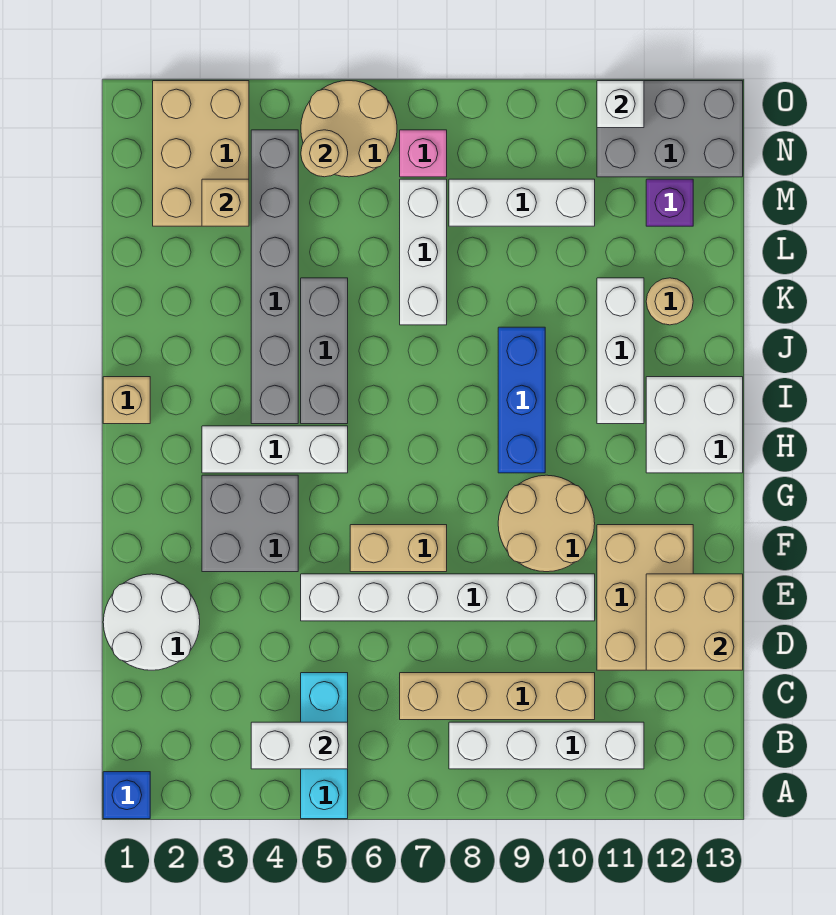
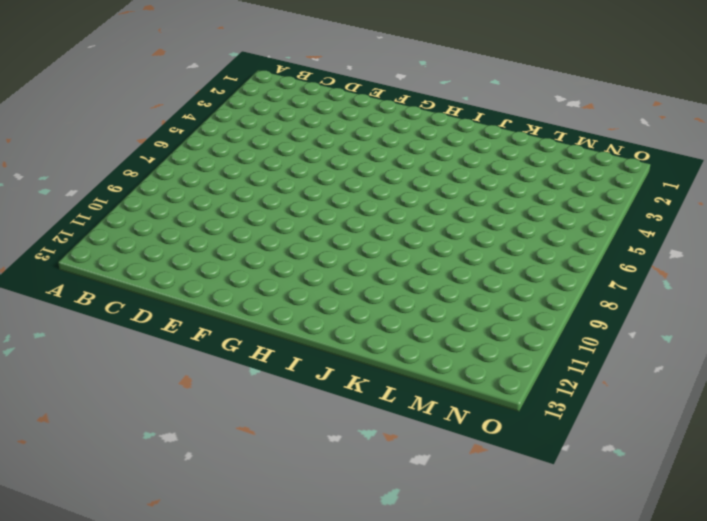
none -> blue brick A1 level 1
none -> cyan brick A5:C5 level 1
none -> white brick B8:B11 level 1
none -> tan brick C7:C10 level 1

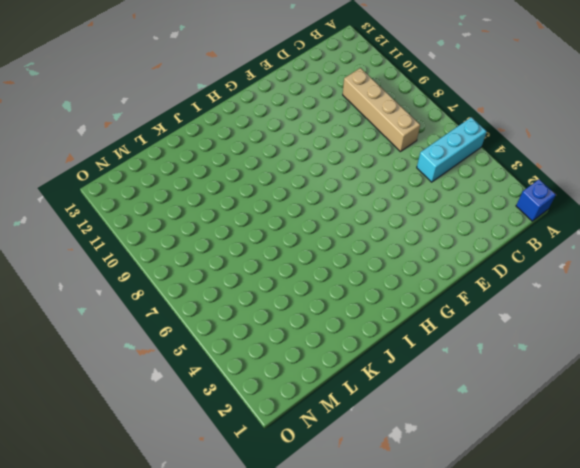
none -> white brick B8:B11 level 1
none -> white round brick D1:E2 level 1
none -> tan brick D11:F12 level 1
none -> white brick E5:E10 level 1

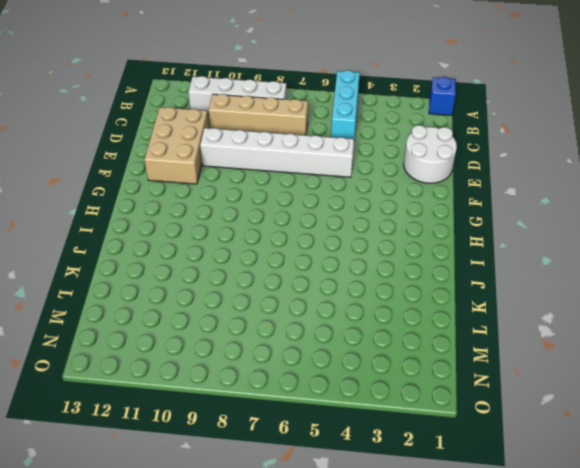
none -> grey brick F3:G4 level 1
none -> tan brick F6:F7 level 1
none -> tan round brick F9:G10 level 1
none -> white brick H3:H5 level 1

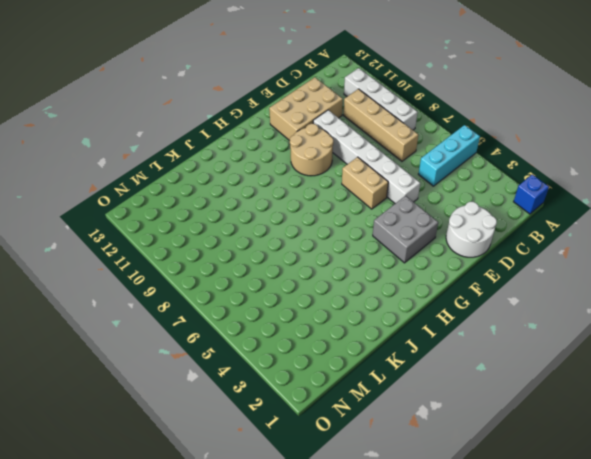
none -> white brick H3:H5 level 1
none -> blue brick H9:J9 level 1
none -> white brick H12:I13 level 1
none -> tan brick I1 level 1

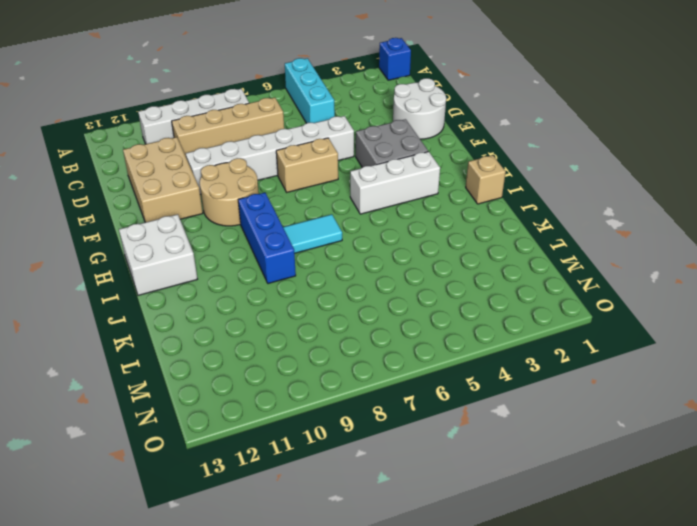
cyan tile I7:I8 level 1 -> none
none -> grey brick I4:N4 level 1
none -> grey brick I5:K5 level 1
none -> white brick I11:K11 level 1
none -> white brick K7:M7 level 1

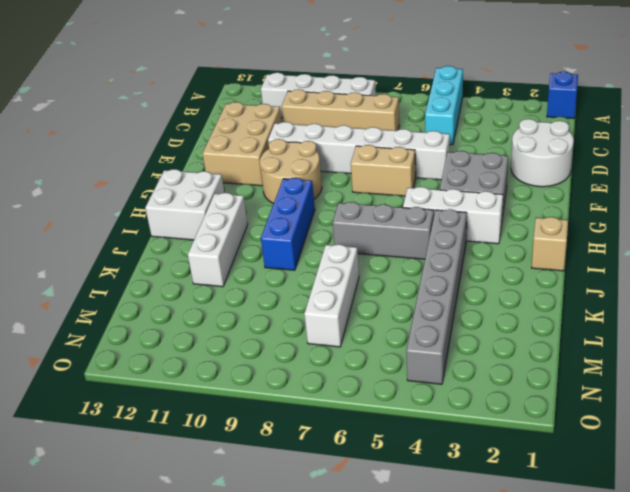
grey brick I5:I7 level 1 -> grey brick I5:K5 level 1
none -> tan round brick K12 level 1
none -> tan brick M2:O3 level 1
none -> white brick M8:M10 level 1
none -> purple brick M12 level 1

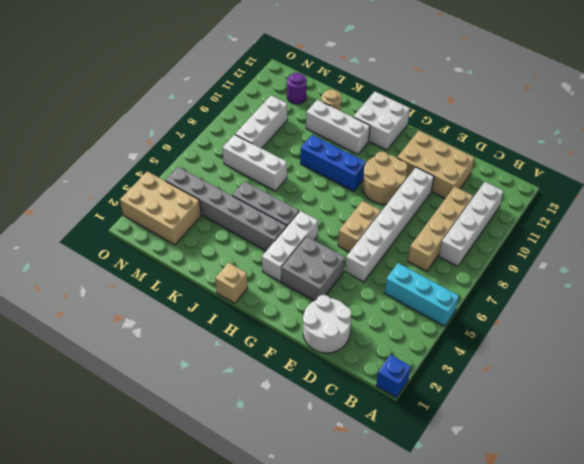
purple round brick M12 level 1 -> purple brick M12 level 1
none -> tan round brick N5:O6 level 1
none -> pink brick N7 level 1
none -> grey brick N11:O13 level 1
none -> white brick B4:B5 level 2

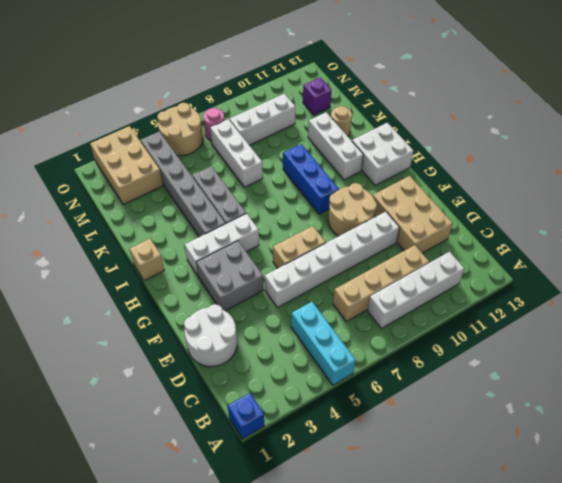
pink round brick N7 level 1 -> pink brick N7 level 1
none -> grey brick N11:O13 level 1
none -> white brick B4:B5 level 2
none -> tan brick D12:E13 level 2
none -> tan brick M3 level 2

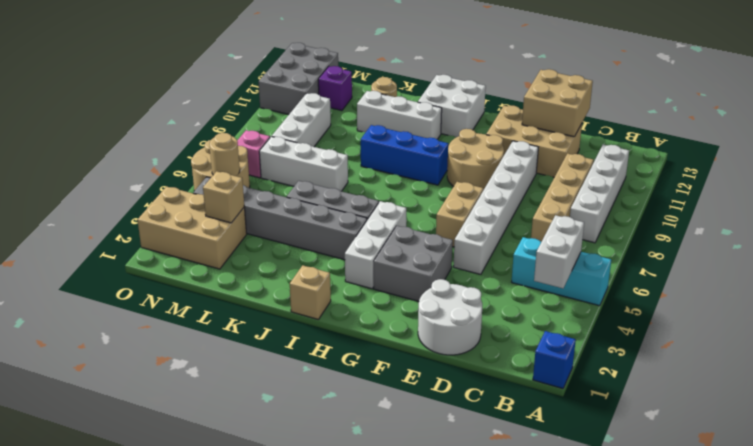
none -> white brick O11 level 2

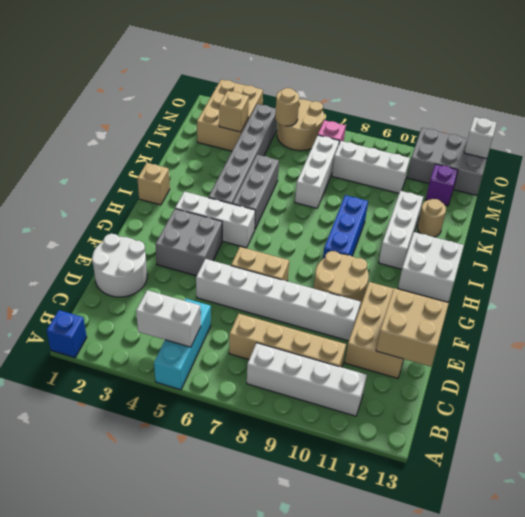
white brick O13 level 2 -> white brick O11 level 2

